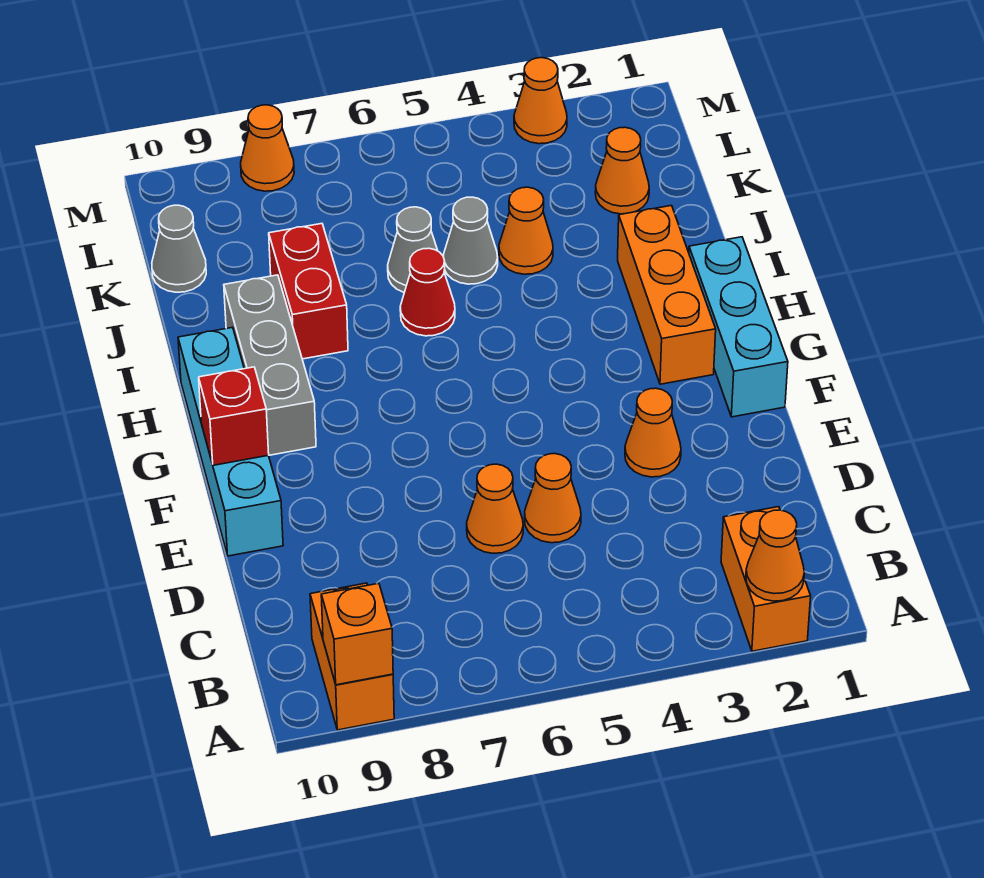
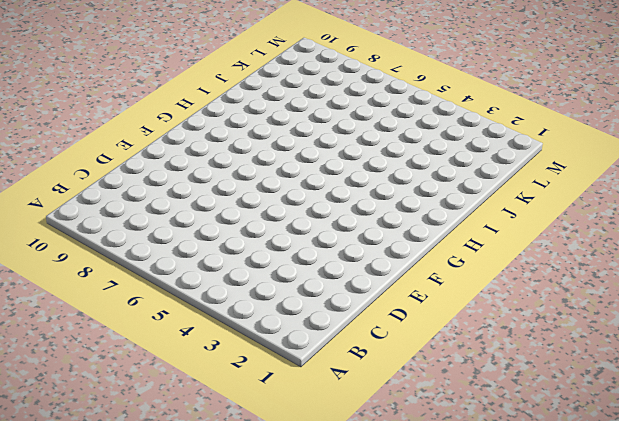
none -> orange brick A2:B2 level 1
none -> orange brick A9:B9 level 1
none -> orange cone D5 level 1

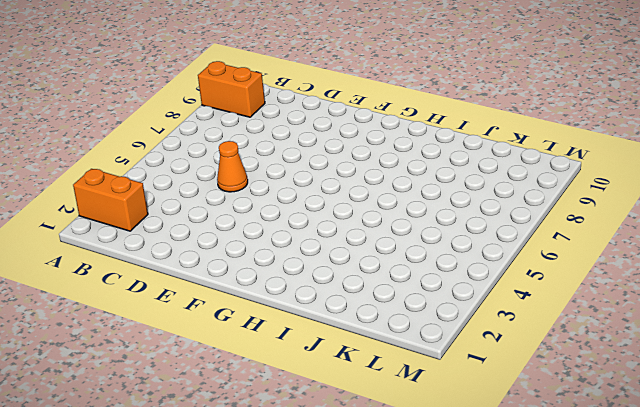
none -> orange cone D6 level 1
none -> orange cone E3 level 1
none -> cyan brick E10:H10 level 1

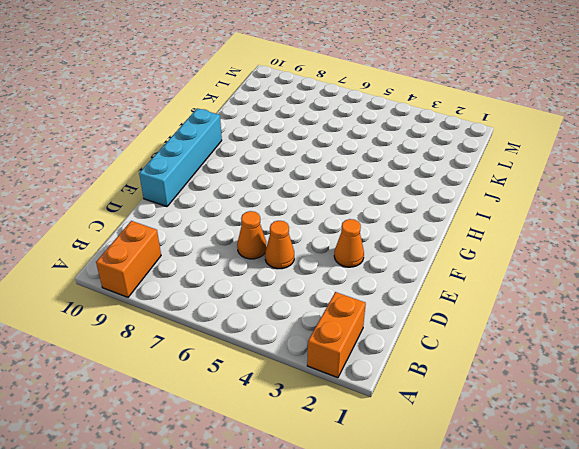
none -> cyan brick F1:H1 level 1
none -> orange brick G2:I2 level 1
none -> grey brick G9:I9 level 1

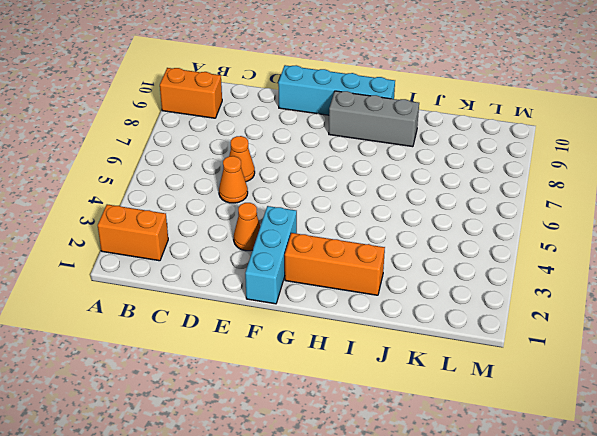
cyan brick F1:F3 level 1 -> cyan brick F1:H1 level 1
none -> red cone I6 level 1
none -> red brick I8:J8 level 1
none -> orange cone J4 level 1

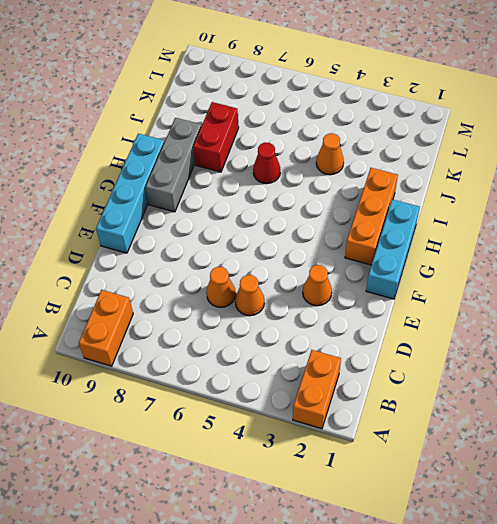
none -> grey cone J5 level 1
none -> grey cone J6 level 1
none -> orange cone K2 level 1

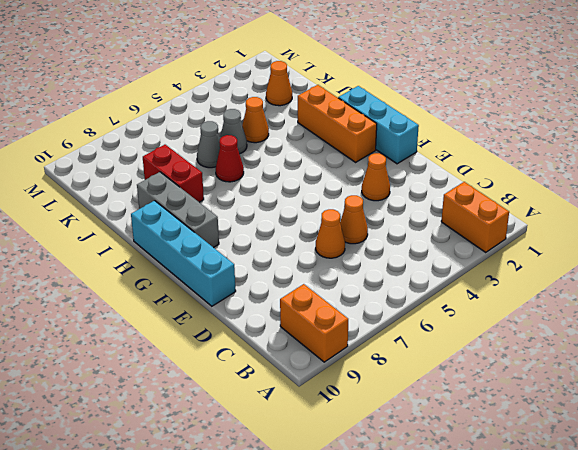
none -> grey cone K10 level 1
none -> orange cone M3 level 1
none -> orange cone M8 level 1

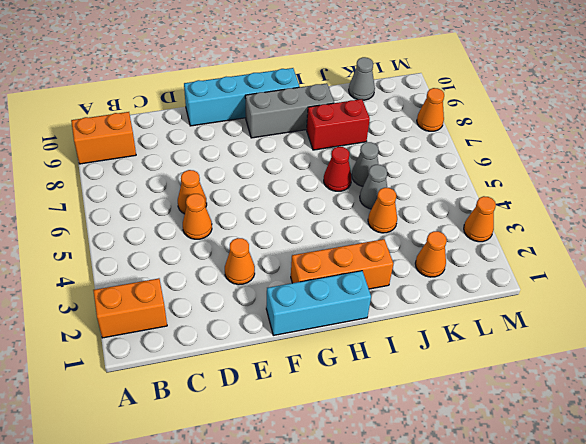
none -> orange cone A2 level 2
none -> orange brick A9 level 2
none -> red brick F10 level 2

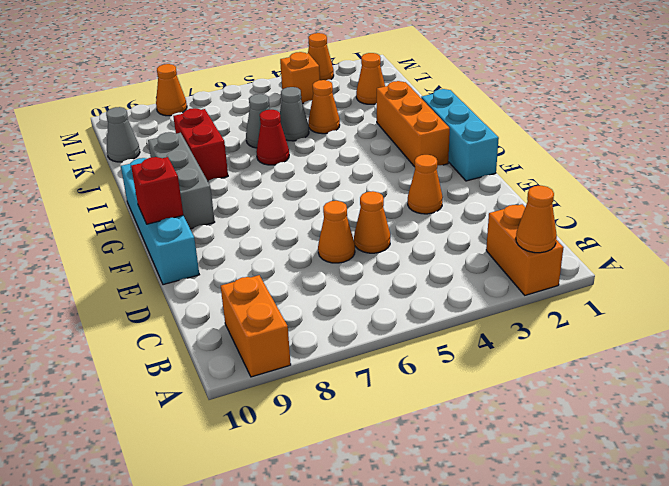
orange brick L4 level 1 -> orange brick A9 level 2

